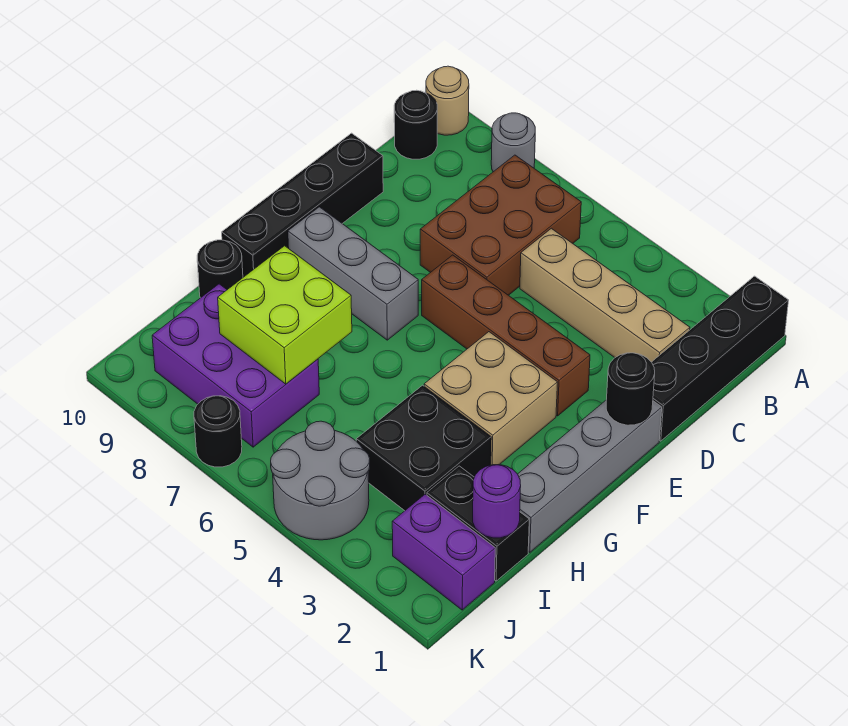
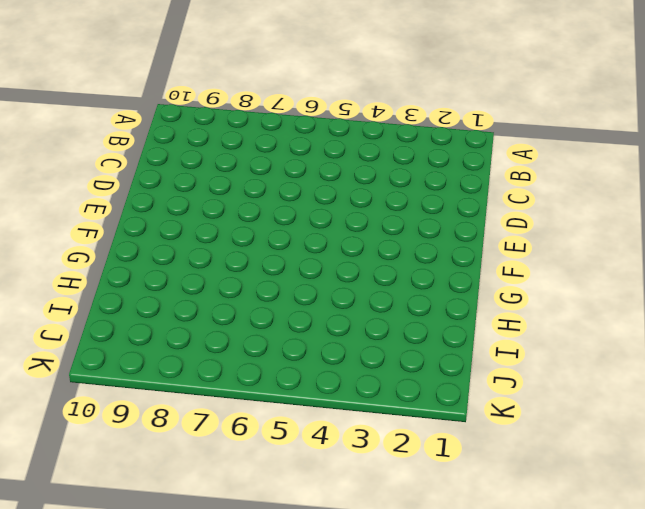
none -> black brick A1:D1 level 1
none -> grey round brick A8 level 1
none -> tan round brick A10 level 1

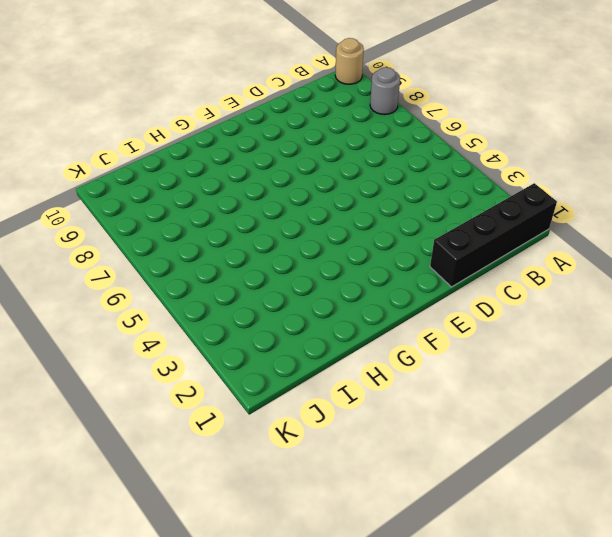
none -> brown brick B6:D7 level 1
none -> black round brick B10 level 1
none -> tan brick C2:C5 level 1

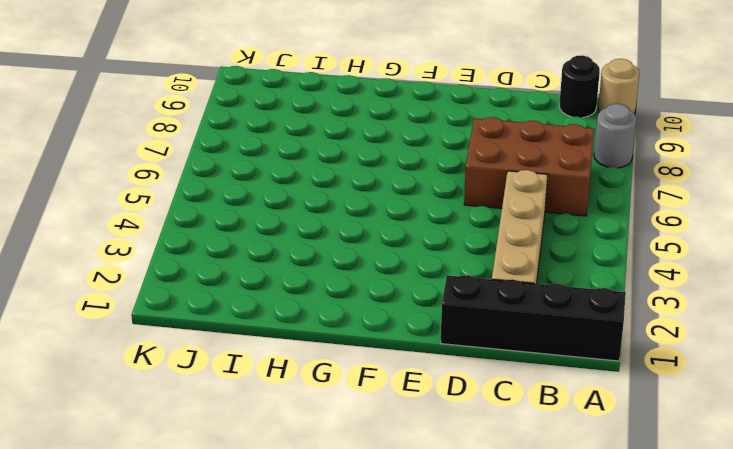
none -> black brick D10:G10 level 1
none -> grey brick E1:H1 level 1
none -> brown brick E3:E6 level 1

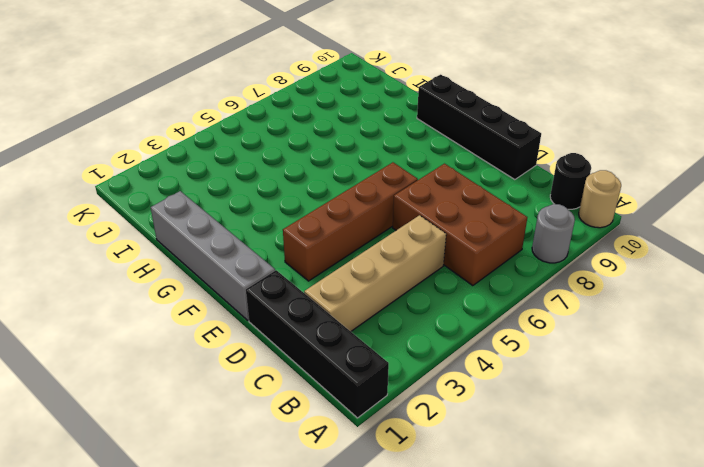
none -> tan brick F3:G4 level 1
none -> grey brick F7:F9 level 1
none -> black brick H3:I4 level 1

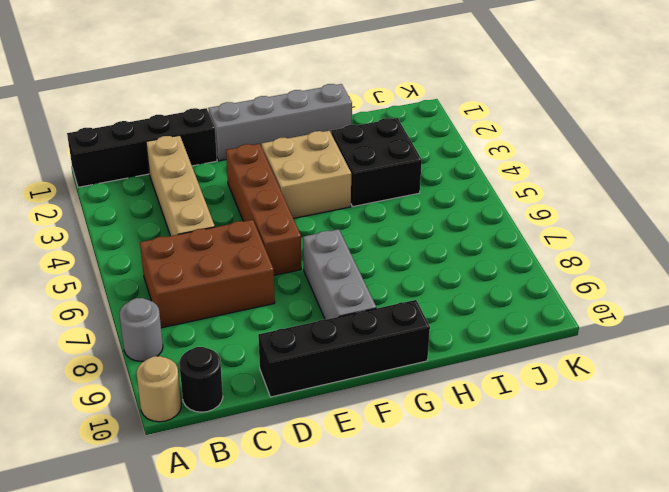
none -> black round brick H10 level 1
none -> black brick I1:I2 level 1
none -> purple brick I7:J9 level 1

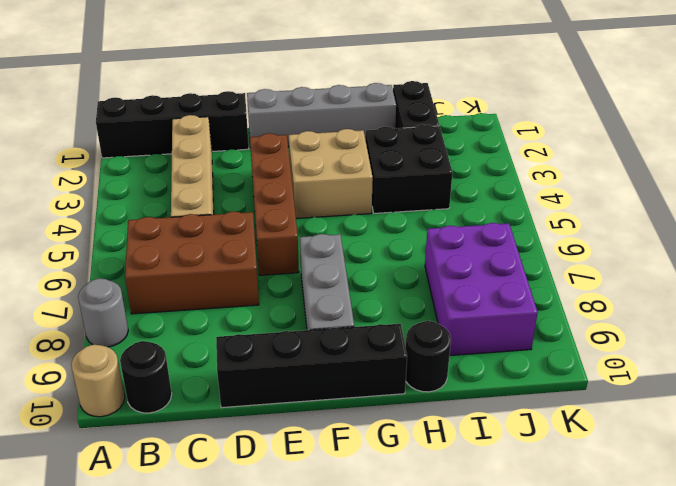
none -> purple brick J1:J2 level 1
none -> grey round brick J4:K5 level 1
none -> black round brick K7 level 1

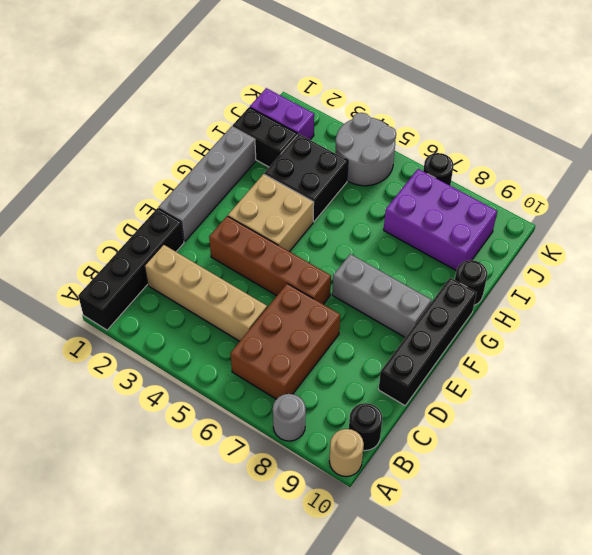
none -> black round brick E1 level 2
none -> lime brick H7:I8 level 2
none -> purple round brick I1 level 2

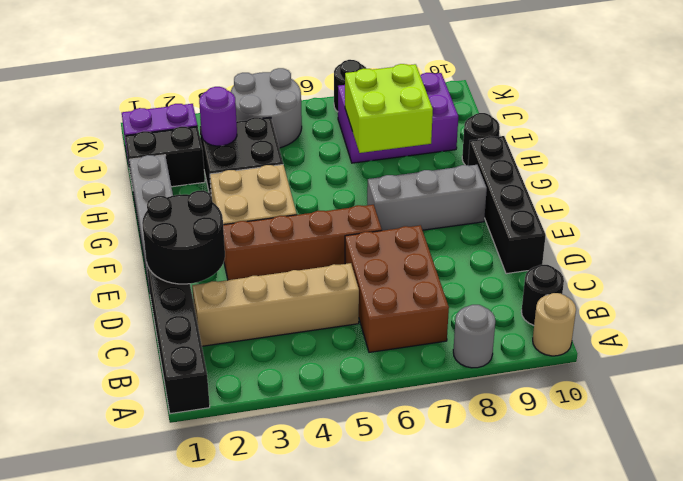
black round brick D1:E2 level 2 -> black round brick E1 level 2
purple round brick I3 level 2 -> purple round brick I1 level 2

